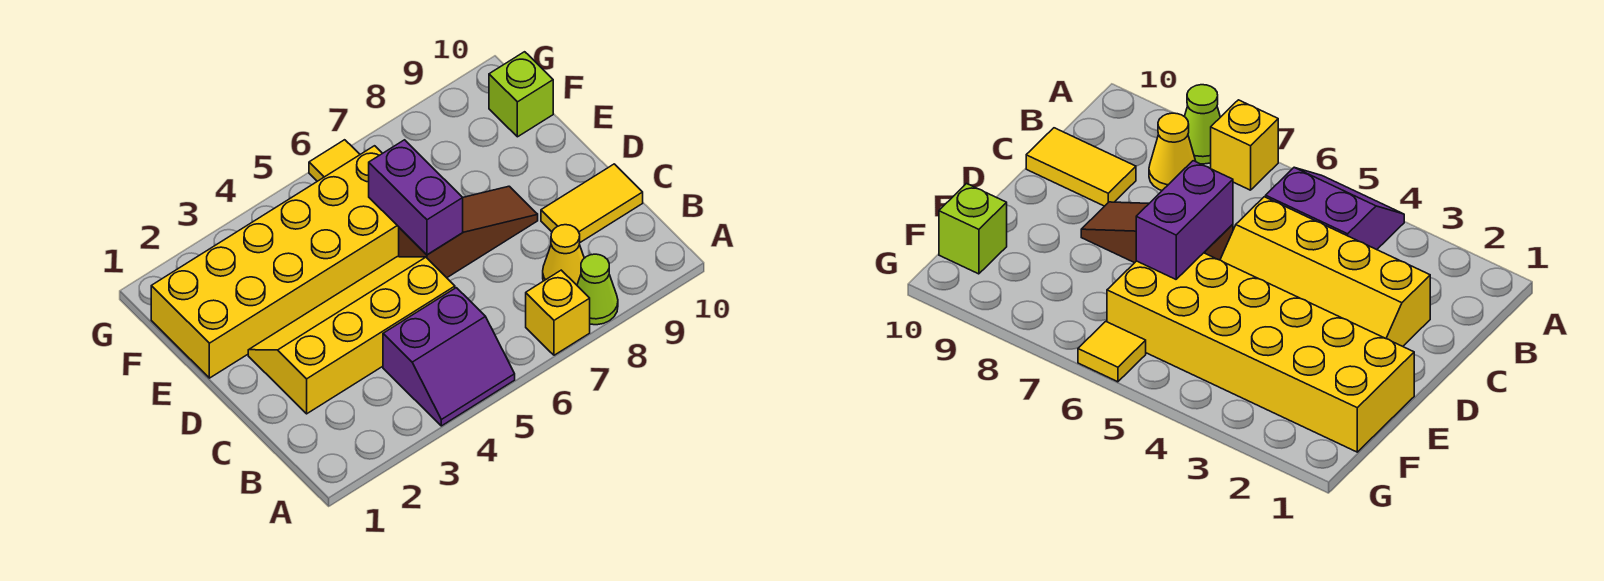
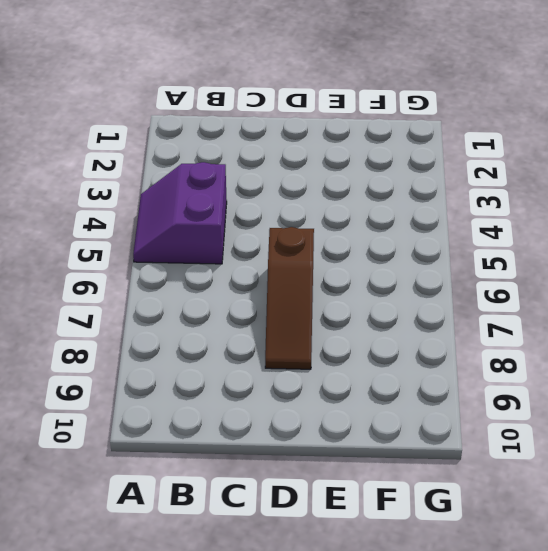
none -> yellow brick A7 level 1
none -> lime cone A8 level 1

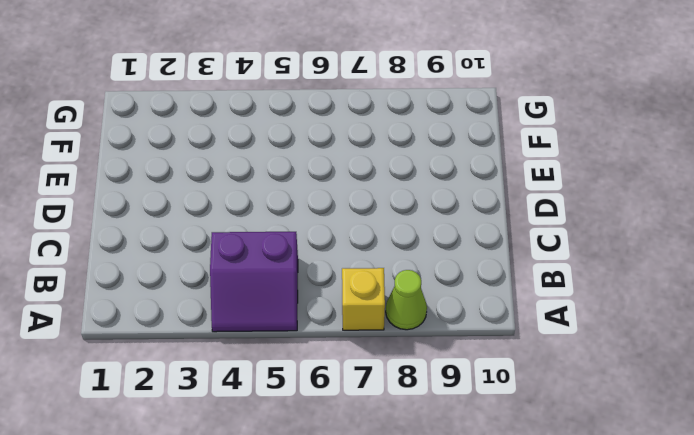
none -> yellow cone B8 level 1
none -> yellow slope C2:D5 level 1 top C

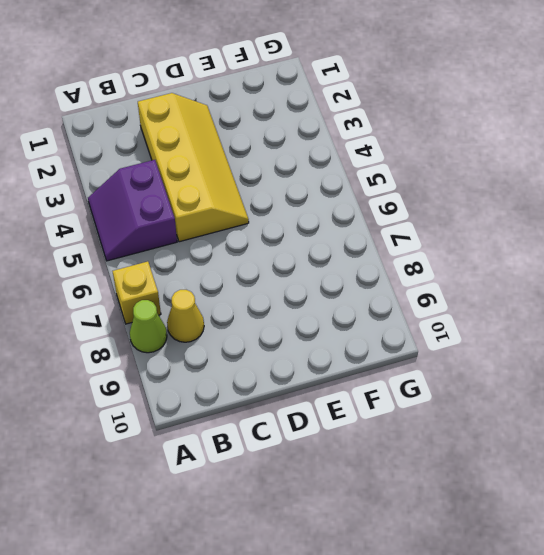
none -> yellow tile C9:C10 level 1
none -> brown slope D6:D8 level 1 top 6

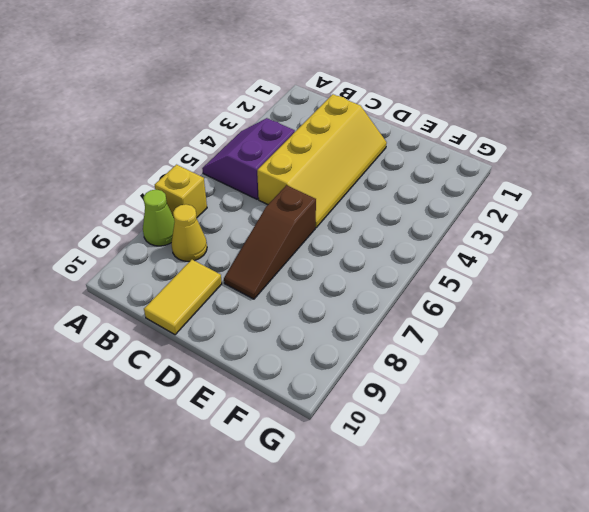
none -> yellow brick E1:F6 level 1
none -> lime brick F10 level 1

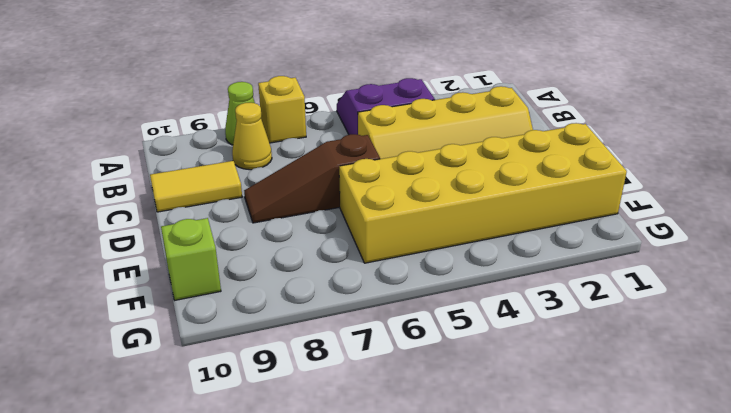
none -> yellow tile G6 level 1
none -> purple brick D6:E6 level 2

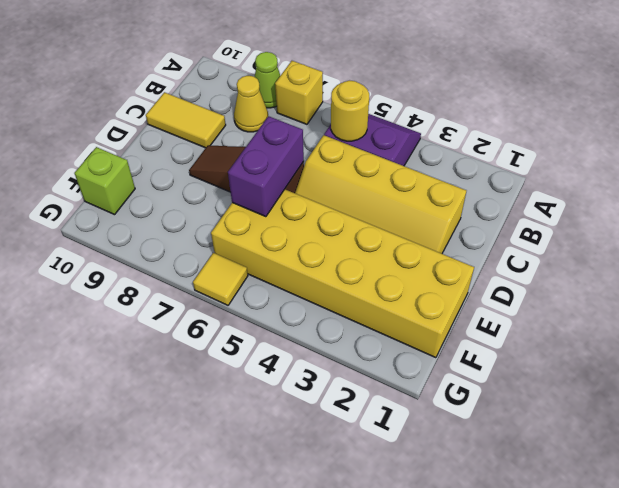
yellow round brick B5 level 2 -> none

